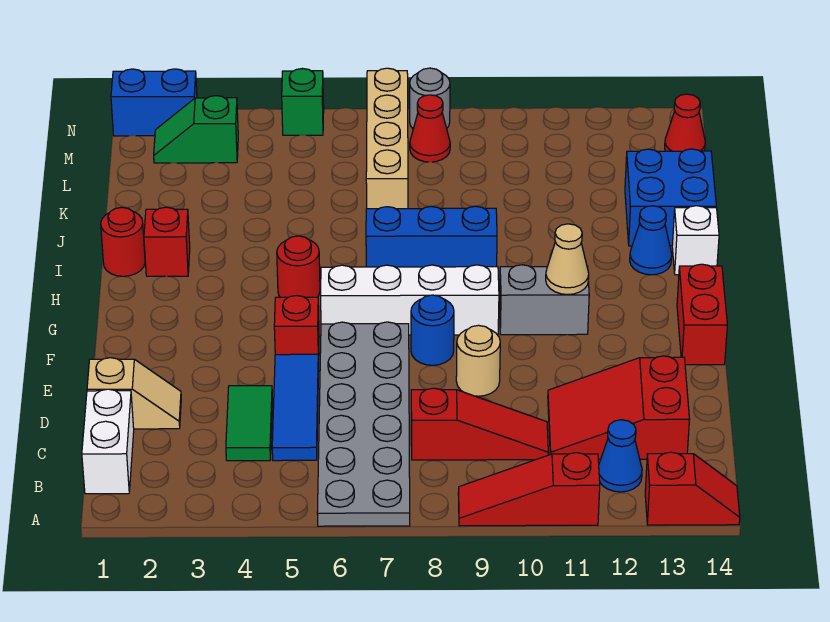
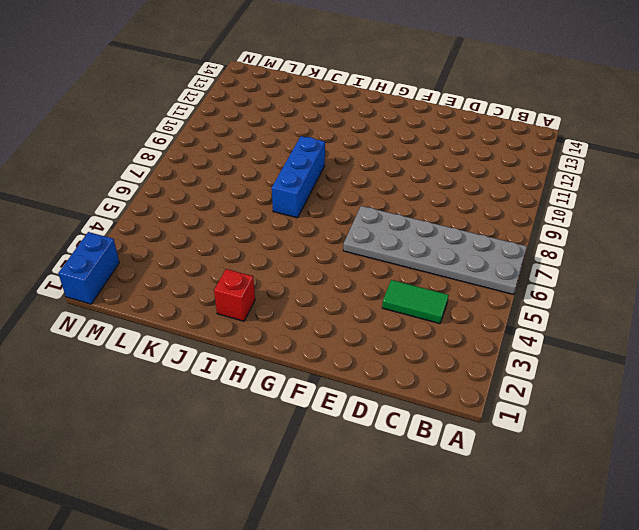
none -> red slope A9:A11 level 1 top 11
none -> red slope A13:A14 level 1 top 13
none -> white brick B1:C1 level 1
none -> blue cone B12 level 1

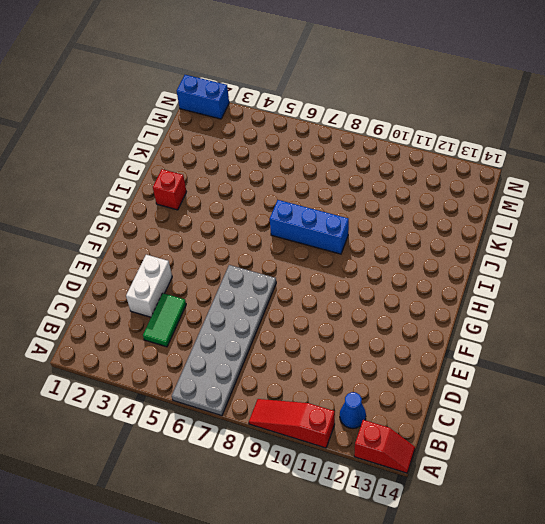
white brick D3:E3 level 1 -> white brick B1:C1 level 1
none -> blue tile C5:E5 level 1
none -> red slope C8:C10 level 1 top 8
none -> red slope C11:D13 level 1 top 13
none -> tan slope D1:D2 level 1 top 1

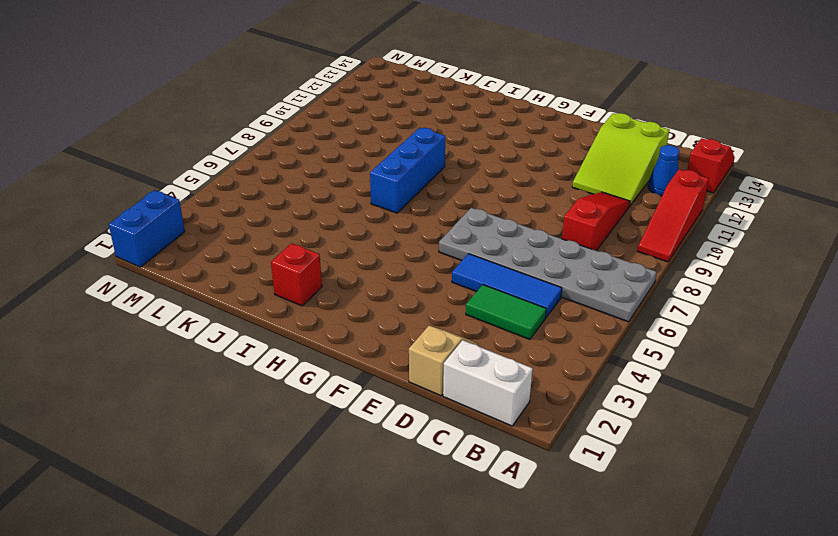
lime slope C11:D13 level 1 top 13 -> red slope C11:D13 level 1 top 13
none -> tan round brick E9 level 1
none -> red brick F5 level 1
none -> blue round brick F8 level 1
none -> red brick F14:G14 level 1

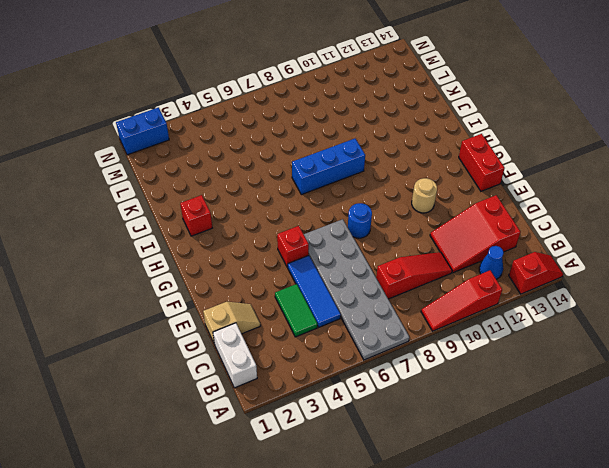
tan round brick F11 level 1 -> tan round brick E9 level 1
none -> white brick G6:G9 level 1
none -> grey brick G10:G11 level 1
none -> red round brick H5 level 1
none -> red round brick I1 level 1

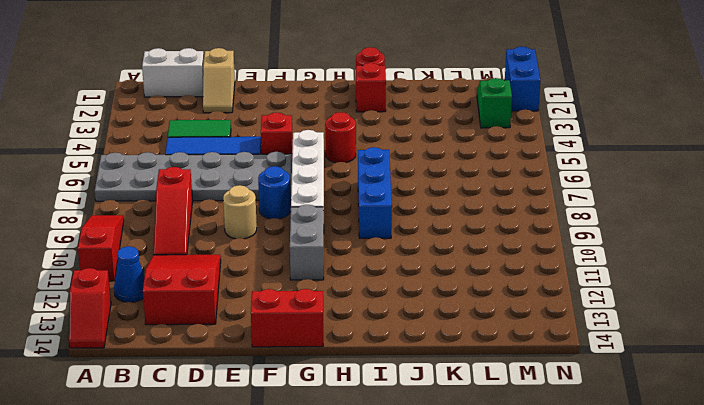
none -> blue cone I13 level 1
none -> white brick I14 level 1
none -> blue brick J13:K14 level 1
none -> tan brick K7:N7 level 1

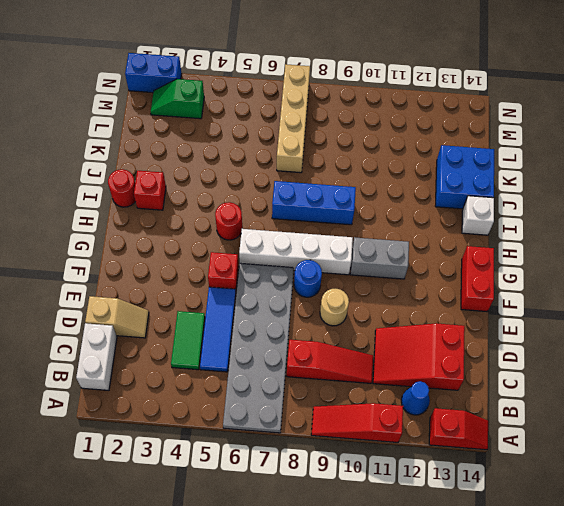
none -> blue cone I13 level 1
none -> red cone M8 level 1
none -> red cone M14 level 1
none -> green brick N5 level 1

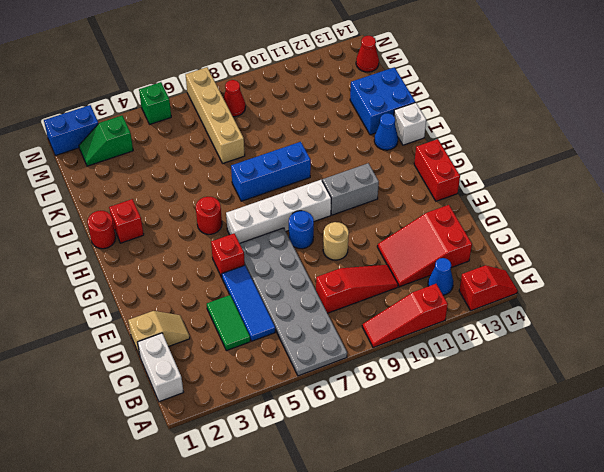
none -> grey round brick N8 level 1
none -> tan cone G11 level 2

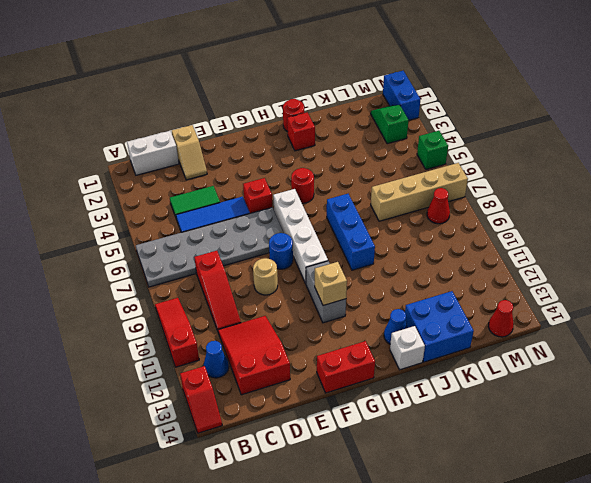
tan brick G11 level 2 -> tan cone G11 level 2
none -> grey round brick N8 level 1

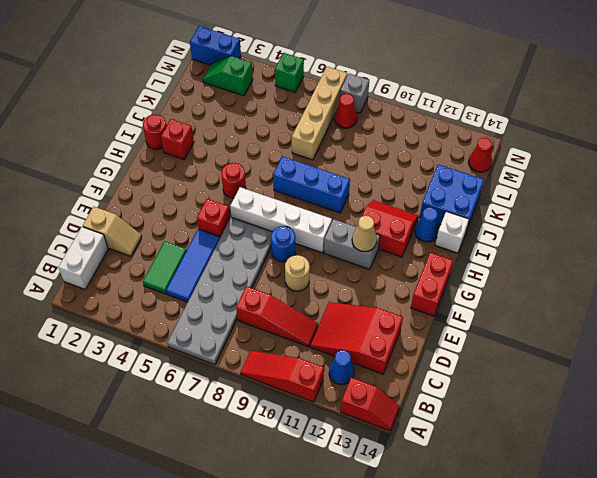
red slope H11:I12 level 1 top H -> none
grey brick N8 level 1 -> grey round brick N8 level 1

